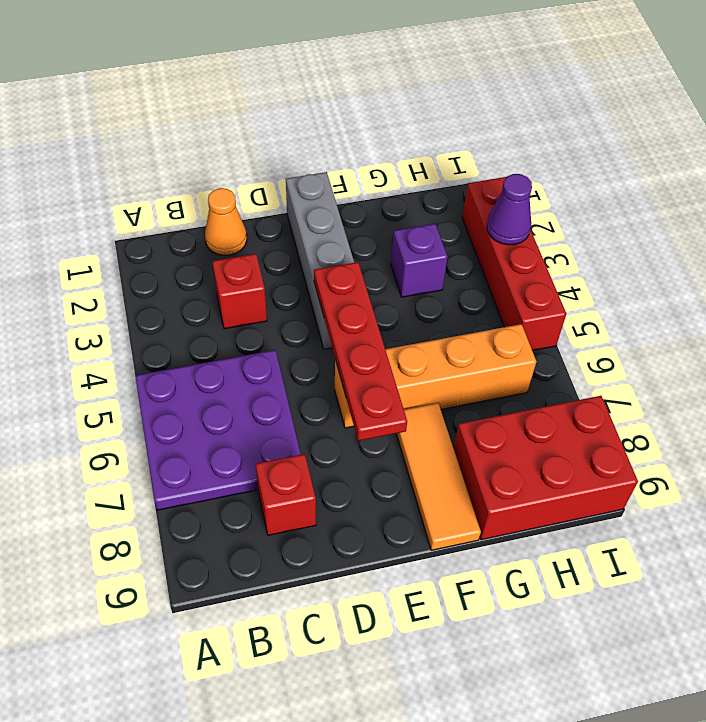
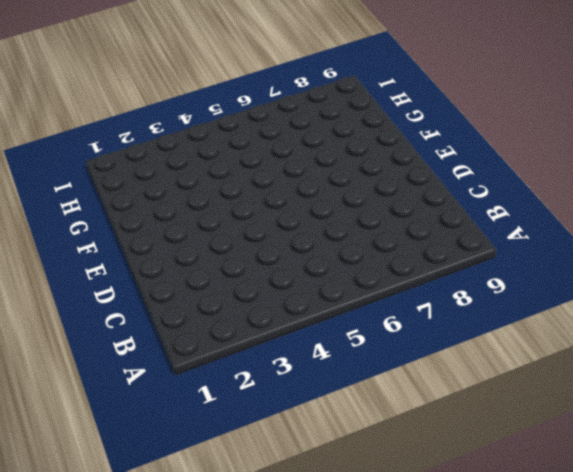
none -> purple plate A5:C7 level 1
none -> orange cone C1 level 1
none -> red brick C3 level 1

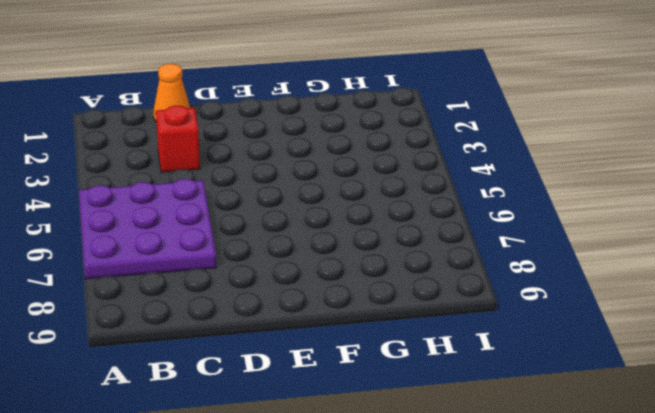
none -> red brick C8 level 1
none -> grey brick E1:E4 level 1
none -> orange brick E6:H6 level 1

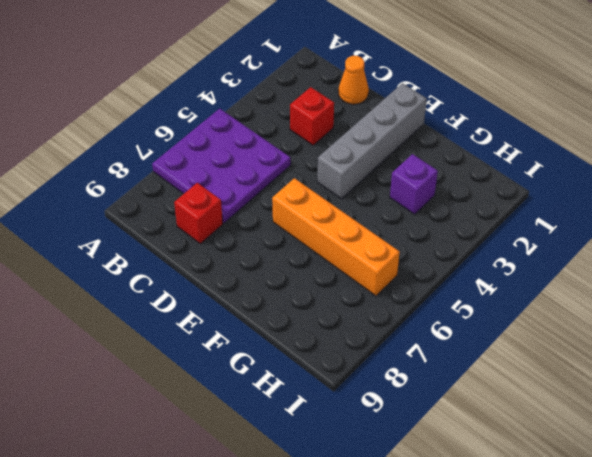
none -> orange tile F7:F9 level 1
none -> red brick G8:I9 level 1
none -> red brick I2:I5 level 1

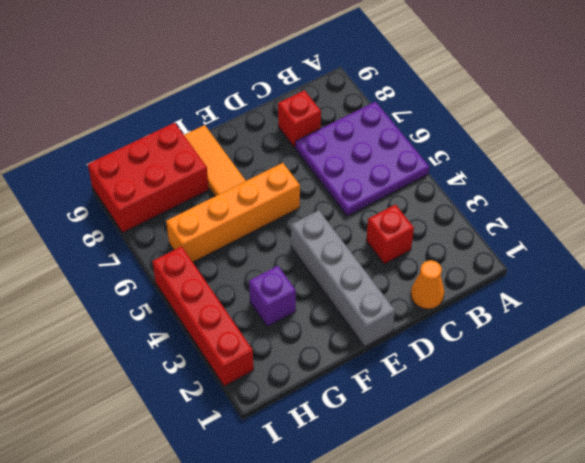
none -> red plate E4:E7 level 2
none -> purple cone I3 level 2

